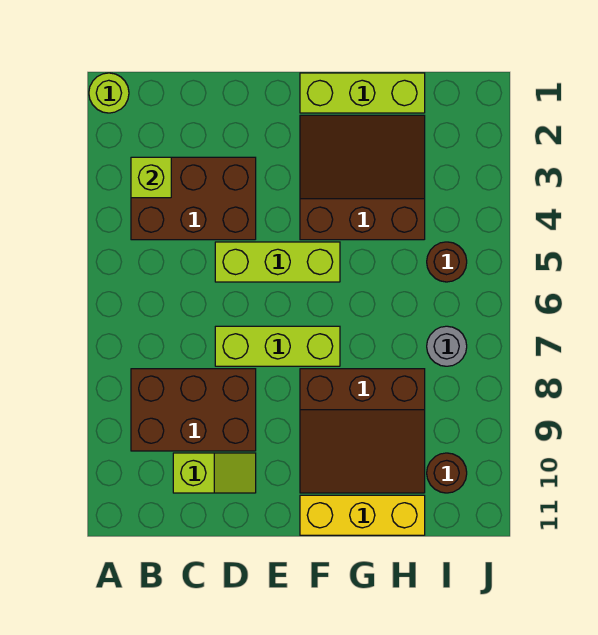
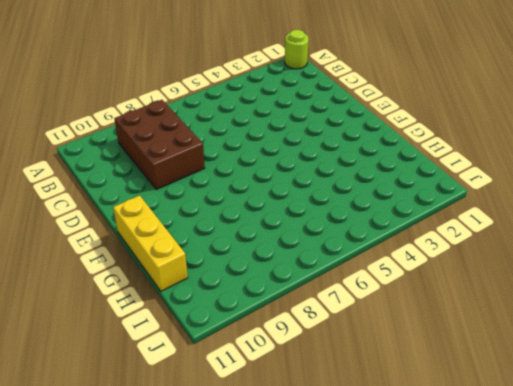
none -> brown brick B3:D4 level 1
none -> lime slope C10:D10 level 1 top C
none -> lime brick D5:F5 level 1

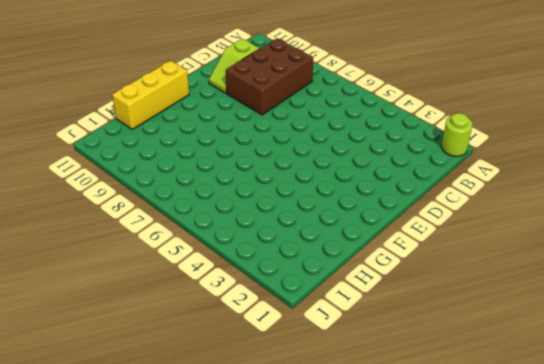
none -> brown brick B3:D4 level 1
none -> lime brick D5:F5 level 1
none -> lime brick D7:F7 level 1

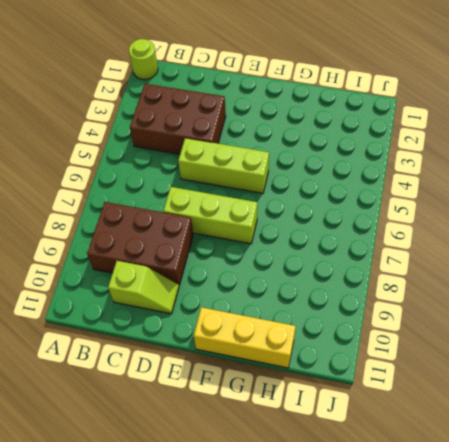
none -> lime brick F1:H1 level 1
none -> brown slope F2:H4 level 1 top 4
none -> brown slope F8:H10 level 1 top 8

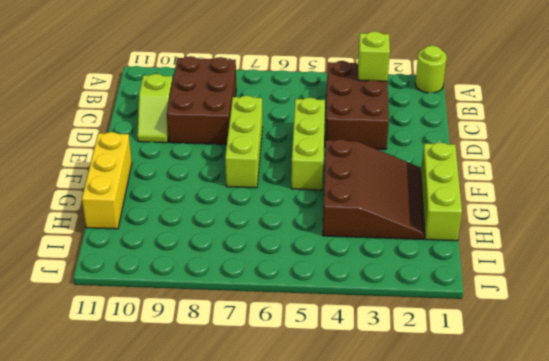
none -> brown slope F8:H10 level 1 top 8
none -> brown round brick I5 level 1
none -> grey round brick I7 level 1

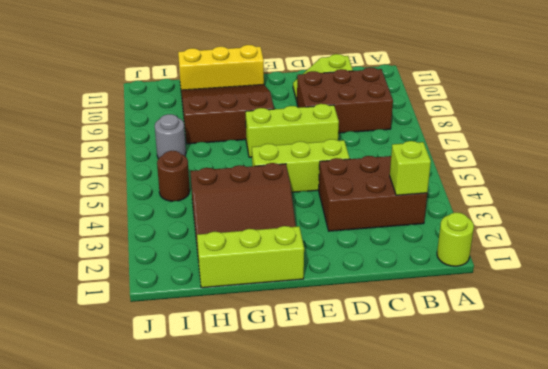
none -> brown round brick I10 level 1

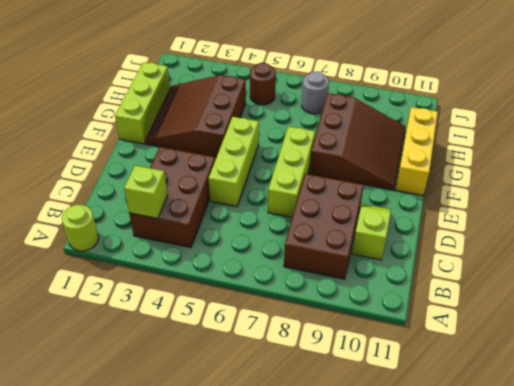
none -> brown round brick I10 level 1

